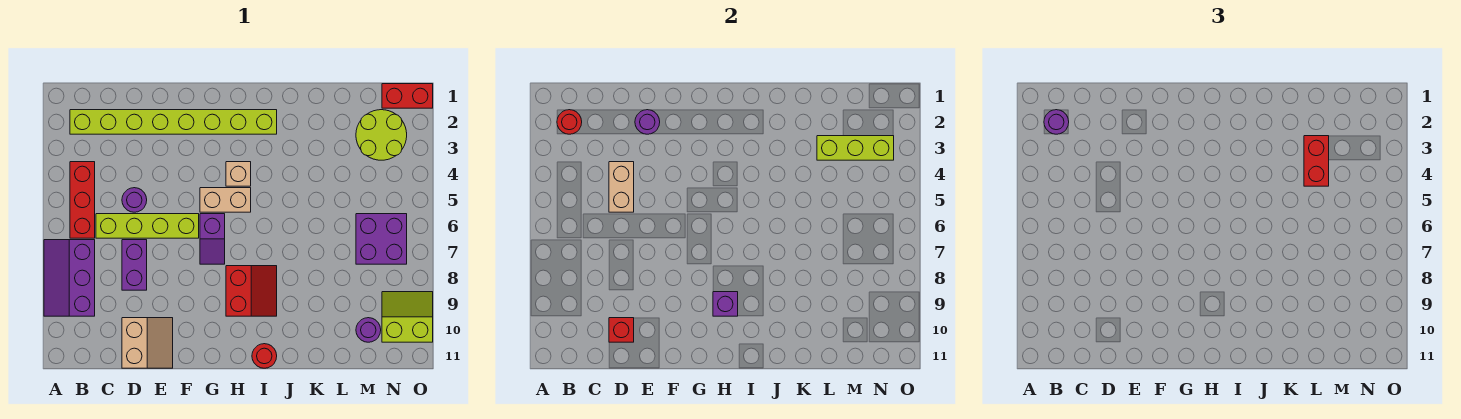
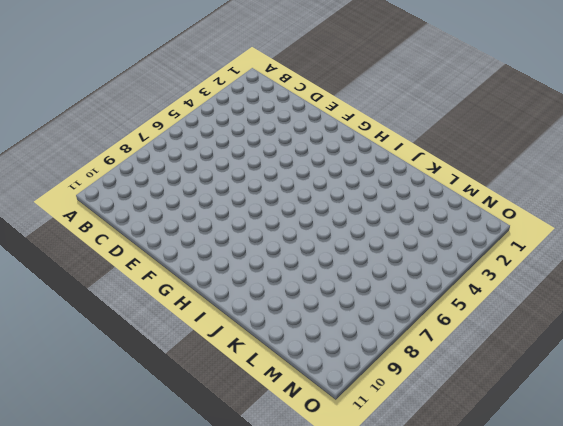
none -> purple slope A7:B9 level 1 top B
none -> lime brick B2:I2 level 1
none -> red brick B4:B6 level 1

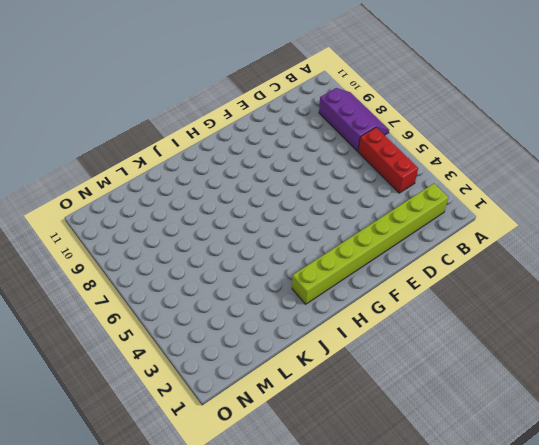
none -> lime brick C6:F6 level 1
none -> purple round brick D5 level 1
none -> purple brick D7:D8 level 1

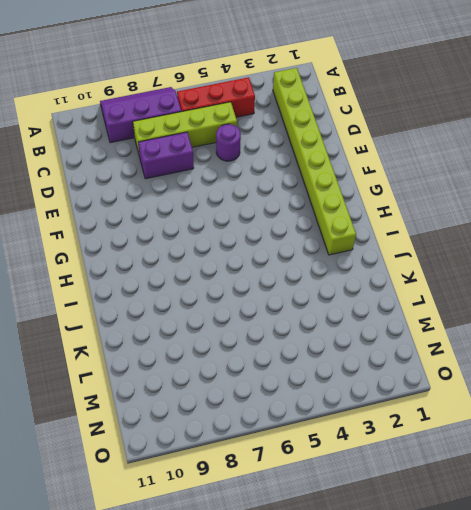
lime brick C5:C8 level 1 -> lime brick C6:F6 level 1
none -> tan slope D10:E11 level 1 top D
none -> tan brick G5:H5 level 1
none -> purple slope G6:G7 level 1 top 6

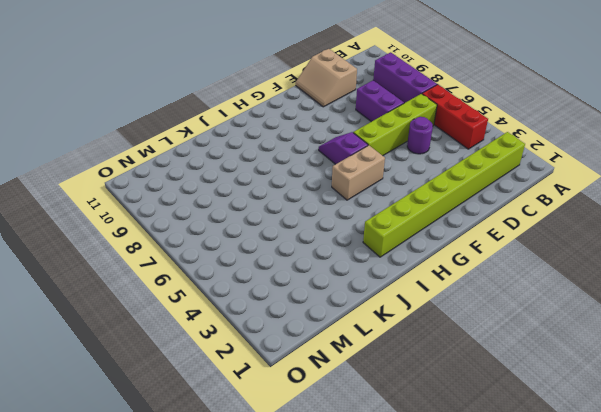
none -> tan brick H4 level 1
none -> red slope H8:I9 level 1 top H
none -> red round brick I11 level 1

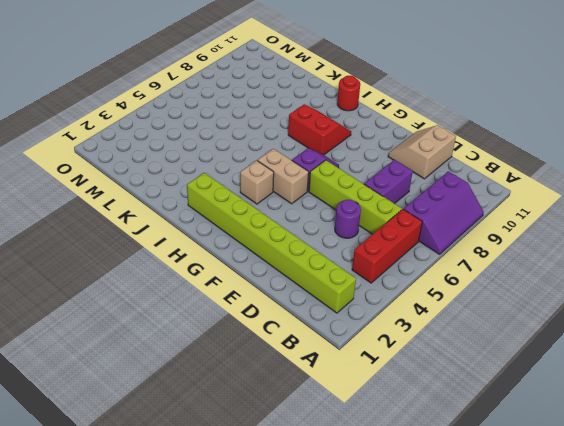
red slope H8:I9 level 1 top 8 -> red slope H8:I9 level 1 top H
none -> lime round brick M2:N3 level 1
none -> purple brick M6:N7 level 1
none -> purple round brick M10 level 1

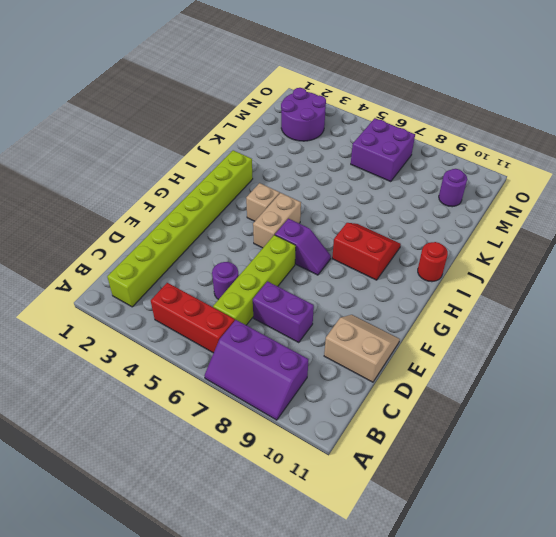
purple round brick M2:N3 level 1 -> lime round brick M2:N3 level 1
none -> red brick N1:O1 level 1
none -> lime slope N9:O10 level 1 top 10
none -> red round brick B2 level 2

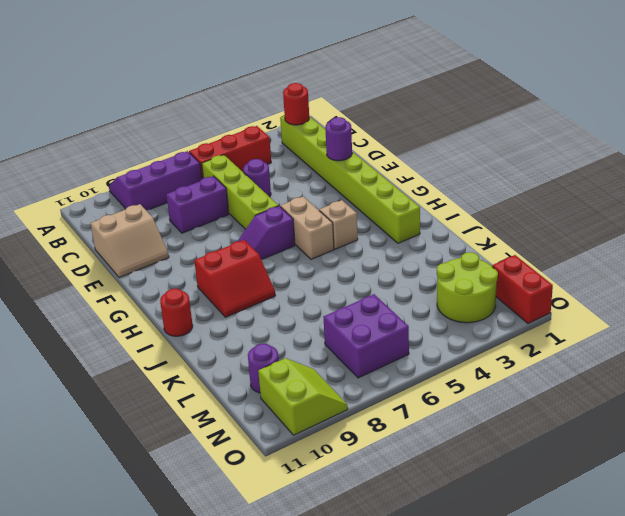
none -> tan brick D4:D5 level 2
none -> red brick D10 level 2
none -> purple brick H9 level 2

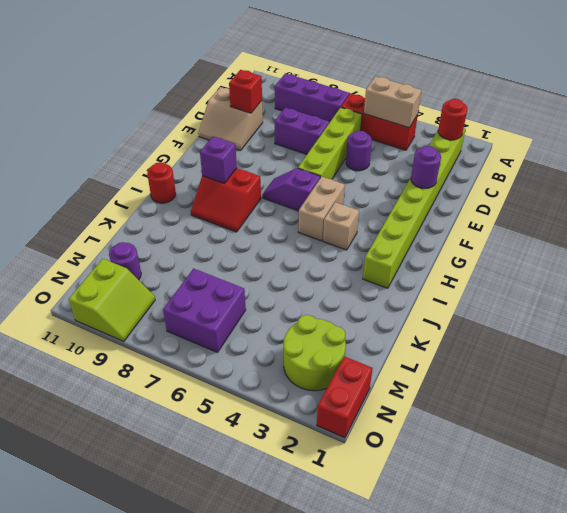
tan brick B4:B5 level 2 -> tan brick D4:D5 level 2
none -> lime brick L3:N3 level 2
none -> purple round brick B2 level 3
none -> red brick L3:L4 level 3

